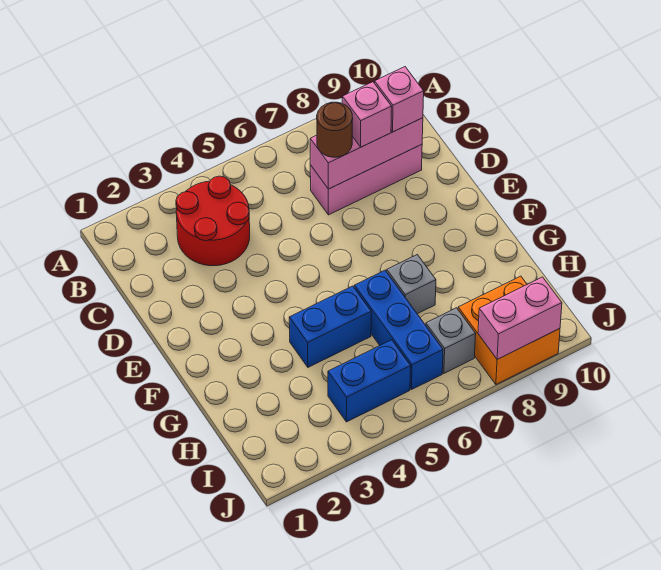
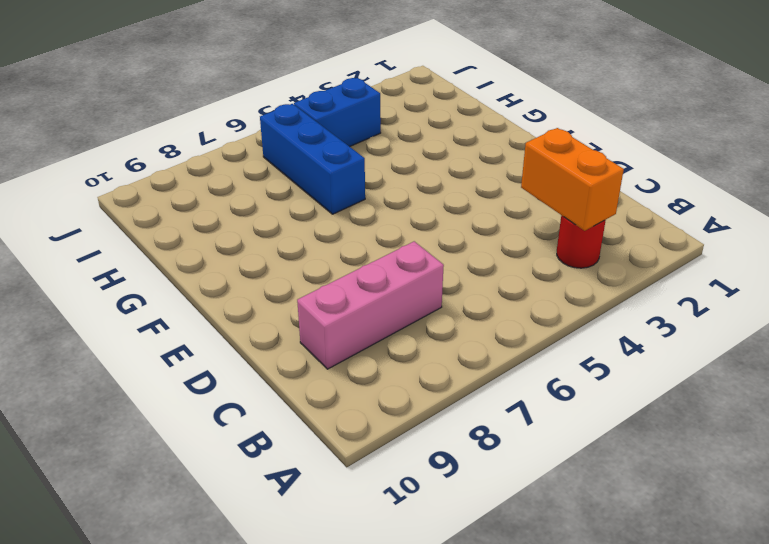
red round brick B3 level 1 -> red round brick B3:C4 level 1
orange brick B3:C3 level 2 -> none
none -> blue brick G4:G5 level 1
none -> grey brick G7 level 1
none -> grey brick I7 level 1

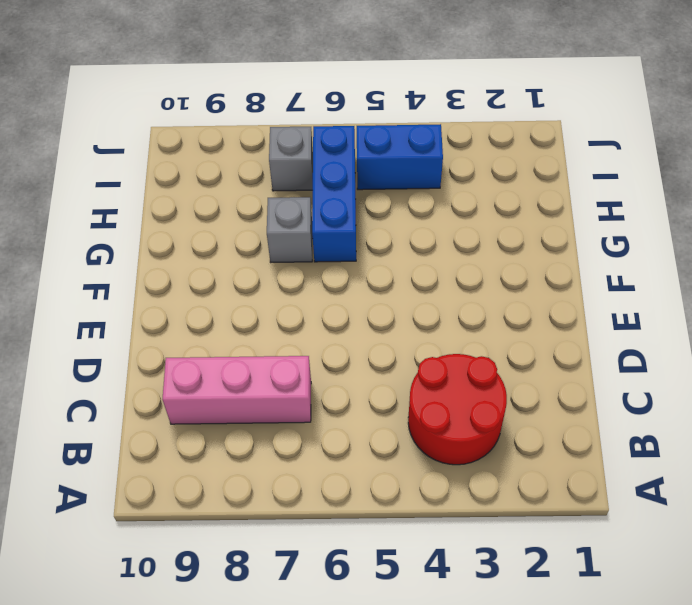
none -> blue brick G4:G5 level 1
none -> orange brick I8:J9 level 1
none -> pink brick C7:C9 level 2

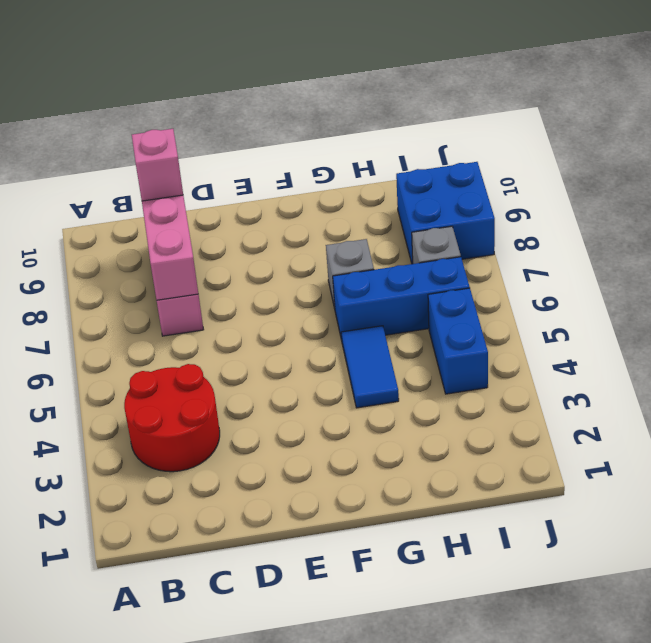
blue tile G4:G5 level 1 -> blue brick G4:G5 level 1
blue brick I8:J9 level 1 -> orange brick I8:J9 level 1
none -> pink brick J8:J9 level 2
none -> brown round brick C7 level 3
none -> pink brick C8 level 3

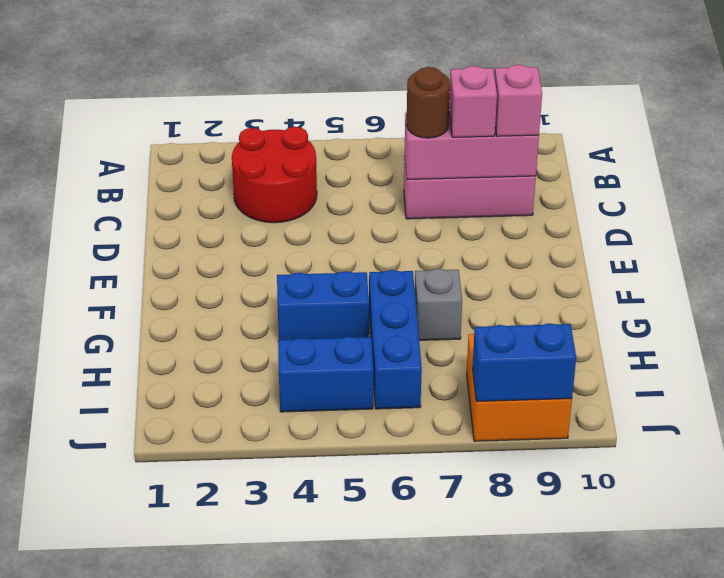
blue brick J8:J9 level 2 -> pink brick J8:J9 level 2
none -> grey brick I7 level 1

